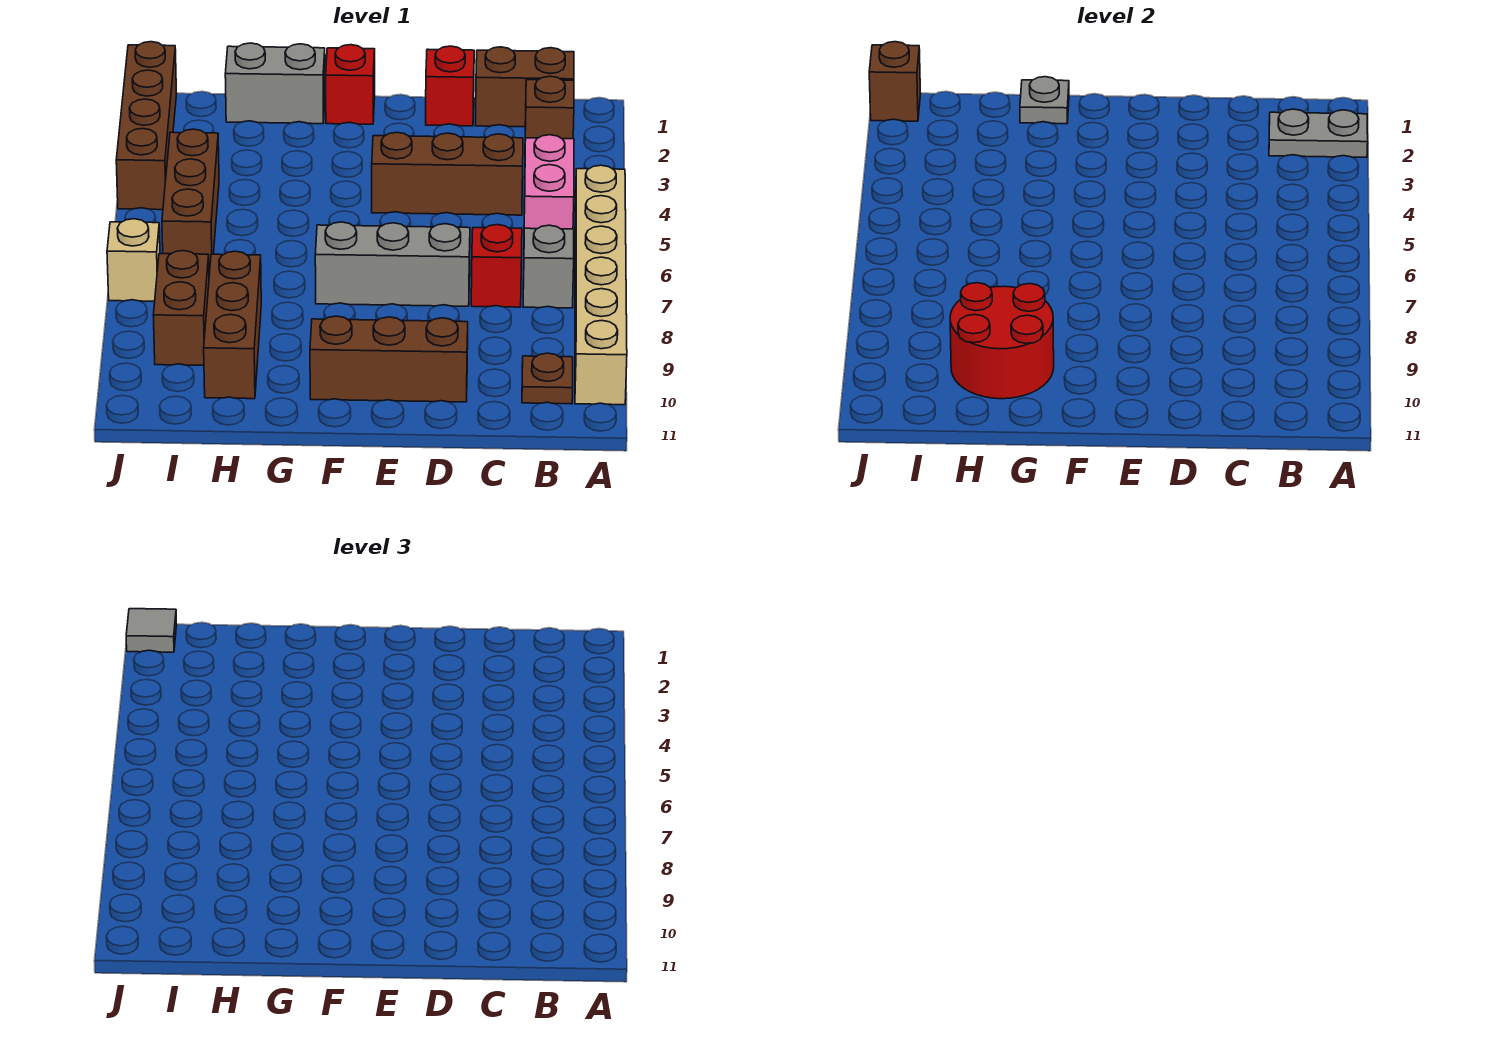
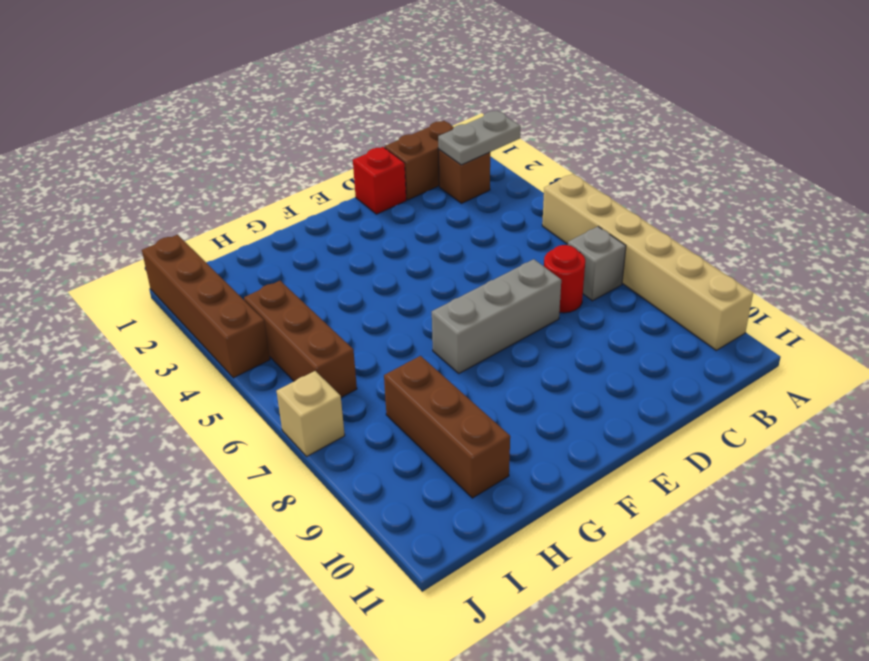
red round brick C7 level 1 -> red brick C7 level 1
none -> pink brick B4:B5 level 1
none -> brown plate B10 level 1
none -> brown brick C4:E4 level 1

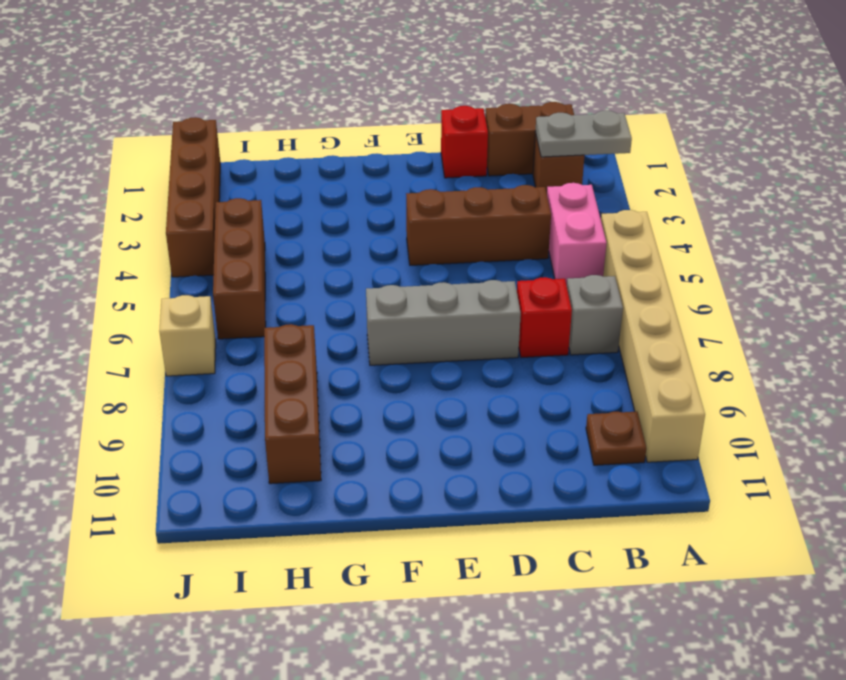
none -> brown brick D10:F10 level 1
none -> red brick F1 level 1
none -> grey brick G1:H1 level 1

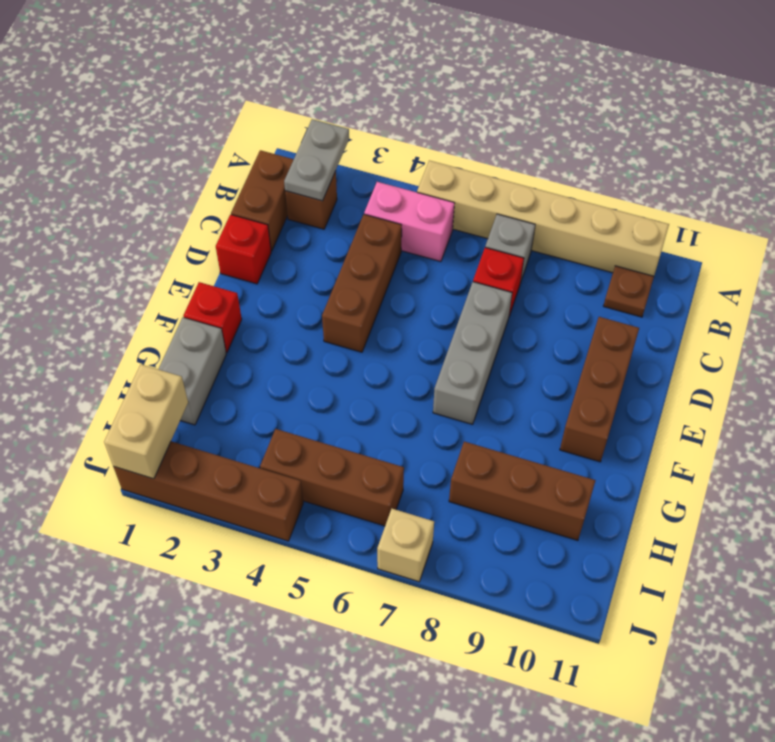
tan brick I1:J1 level 2 -> brown brick J1 level 2
none -> brown brick I8:I9 level 1
none -> grey plate G1 level 2
none -> red round brick G9:H10 level 2

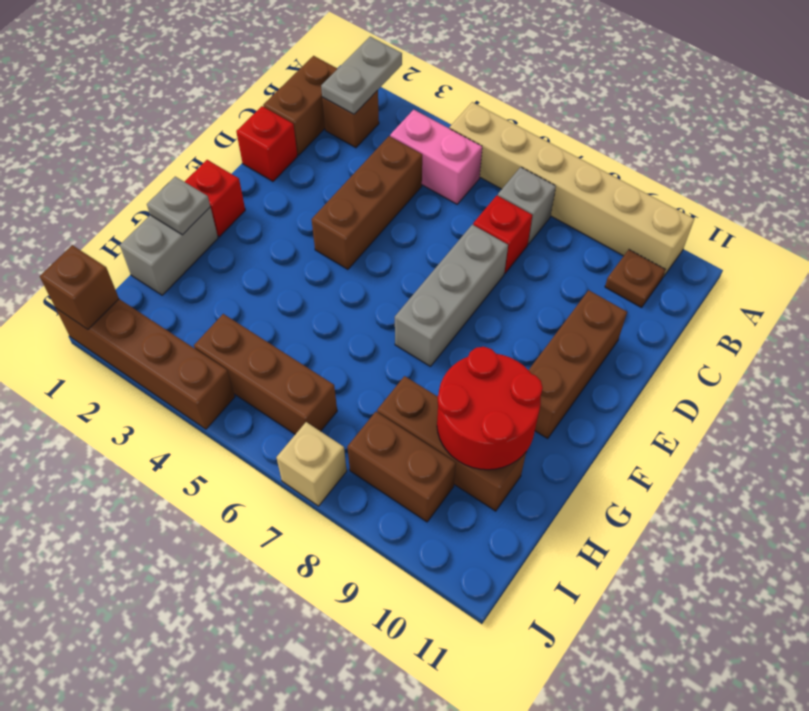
none -> grey tile J1 level 3

